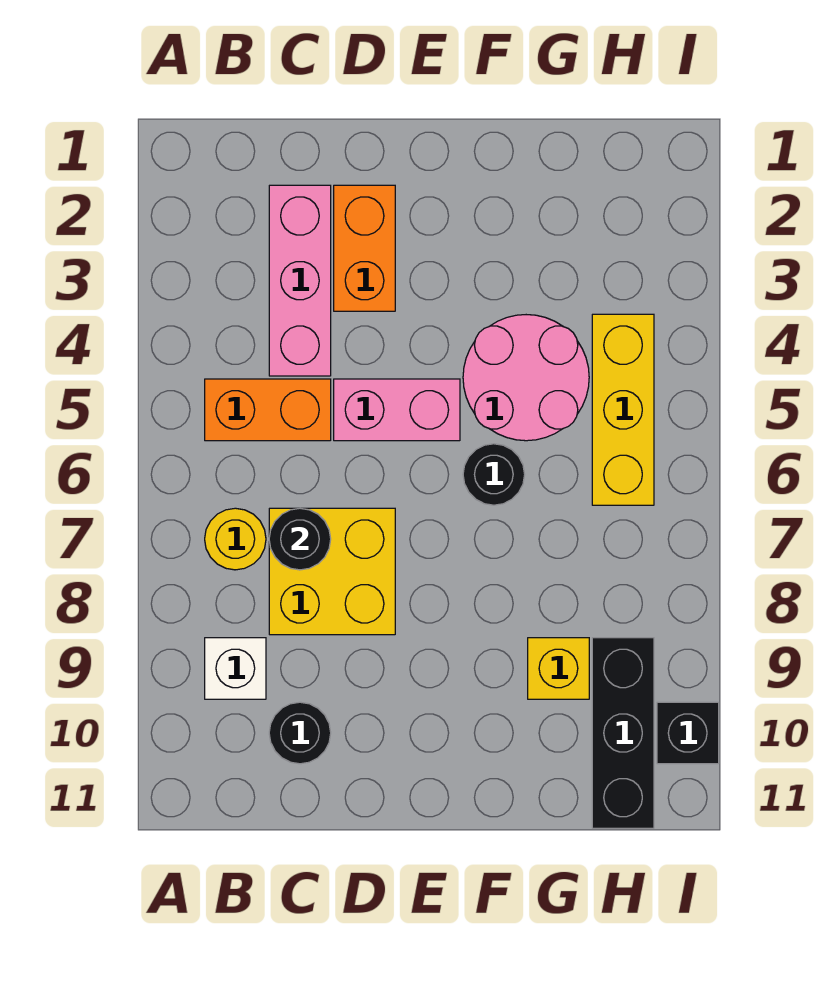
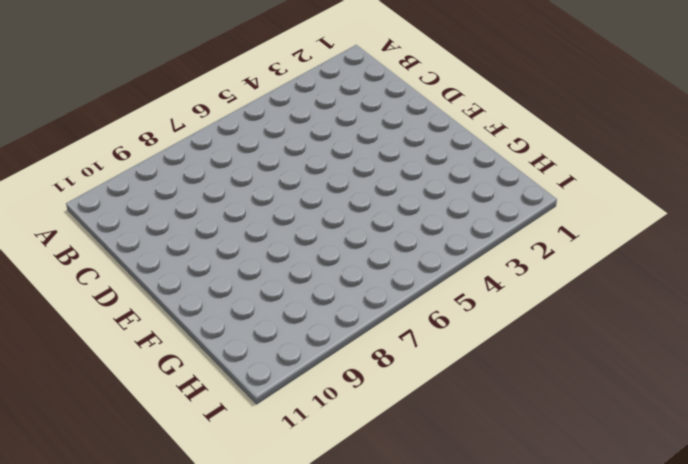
none -> orange brick B5:C5 level 1
none -> yellow round brick B7 level 1
none -> white brick B9 level 1

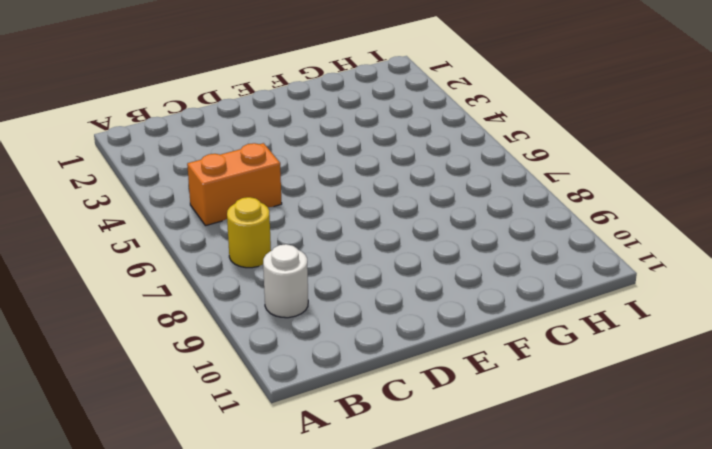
white round brick B9 level 1 -> white brick B9 level 1
none -> pink brick C2:C4 level 1
none -> yellow brick C7:D8 level 1
none -> black round brick C10 level 1

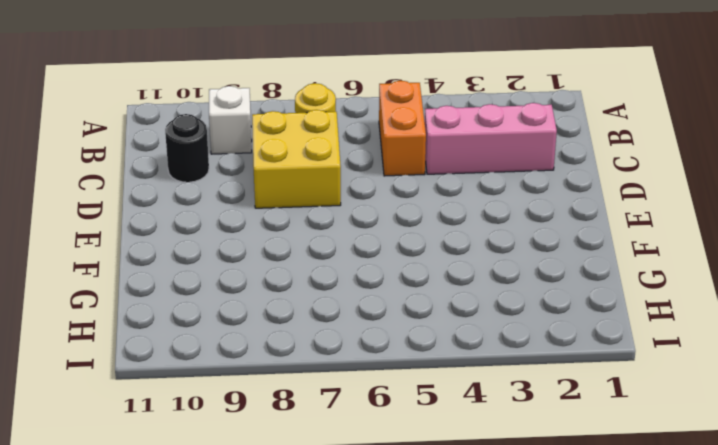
none -> orange brick D2:D3 level 1
none -> pink brick D5:E5 level 1
none -> pink round brick F4:G5 level 1

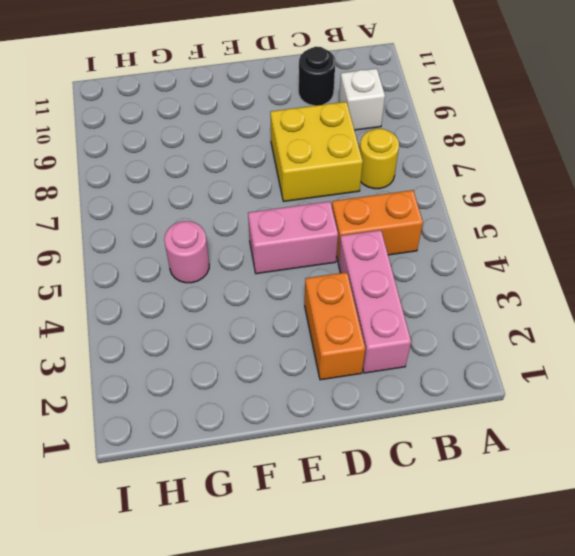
pink round brick G5 level 1 -> pink round brick F4:G5 level 1
none -> black round brick F6 level 1
none -> yellow brick G9 level 1
none -> yellow brick H4:H6 level 1

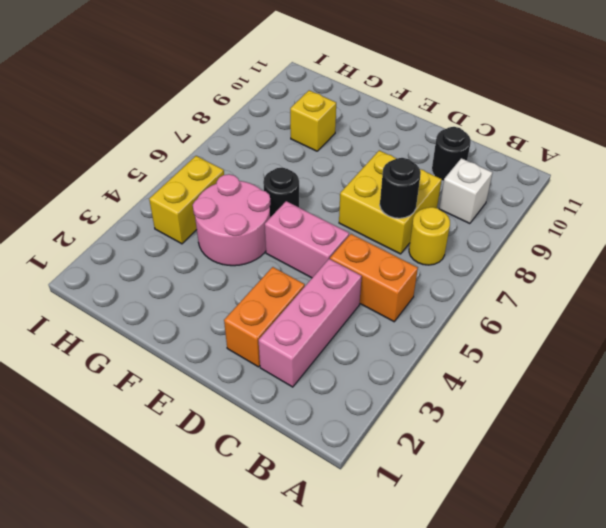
yellow brick H4:H5 level 1 -> yellow brick H4:H6 level 1
none -> black brick H9:H11 level 1
none -> black brick I10 level 1

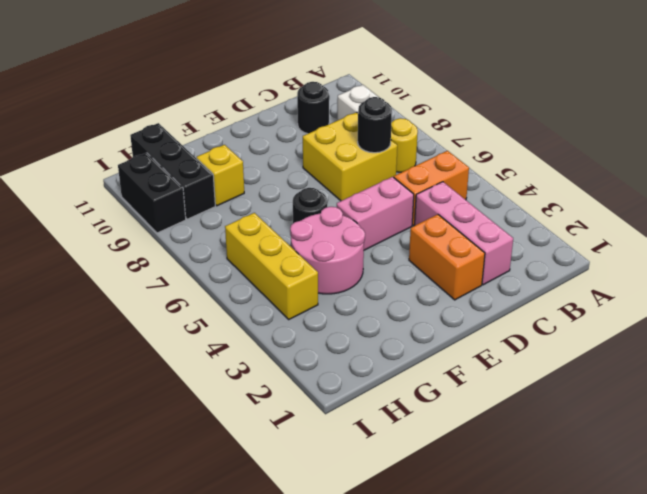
black brick I9:I10 level 1 -> black brick I10 level 1

